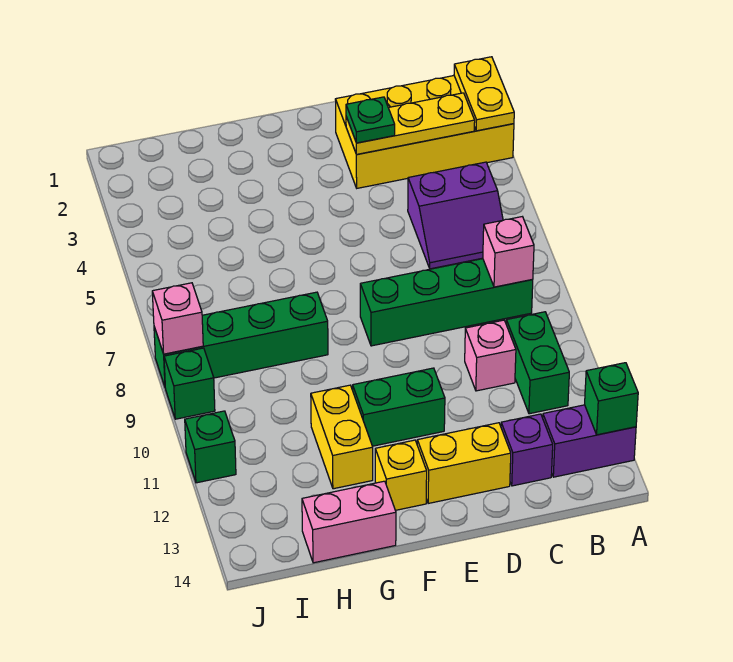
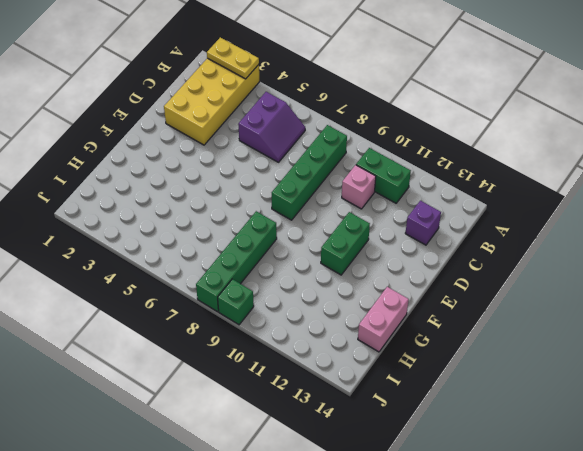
none -> purple brick A13:B13 level 1
none -> yellow brick D13:E13 level 1
none -> yellow brick F13 level 1

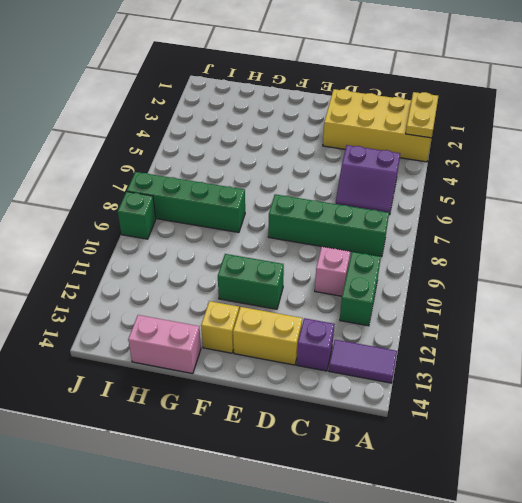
purple tile A13:B13 level 1 -> purple brick A13:B13 level 1
none -> yellow brick G11:G12 level 1
none -> green brick J11 level 1
none -> green brick A13 level 2

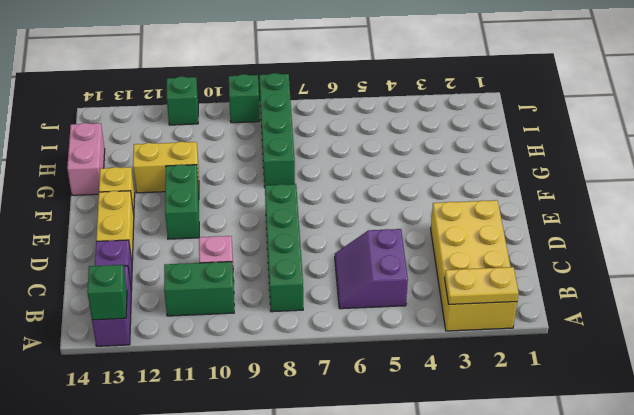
none -> yellow plate B3:D3 level 2
none -> pink brick B8 level 2
none -> pink brick J8 level 2

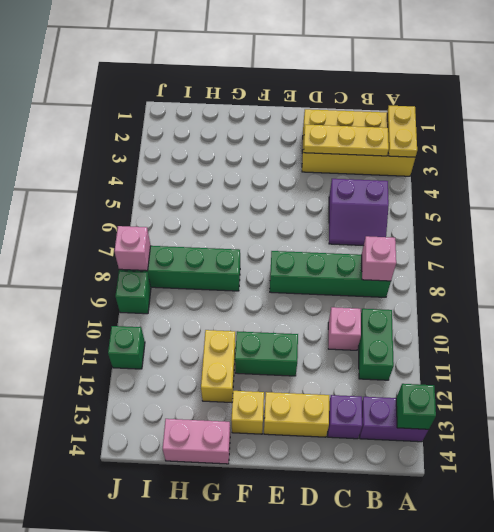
none -> green plate D3 level 3

